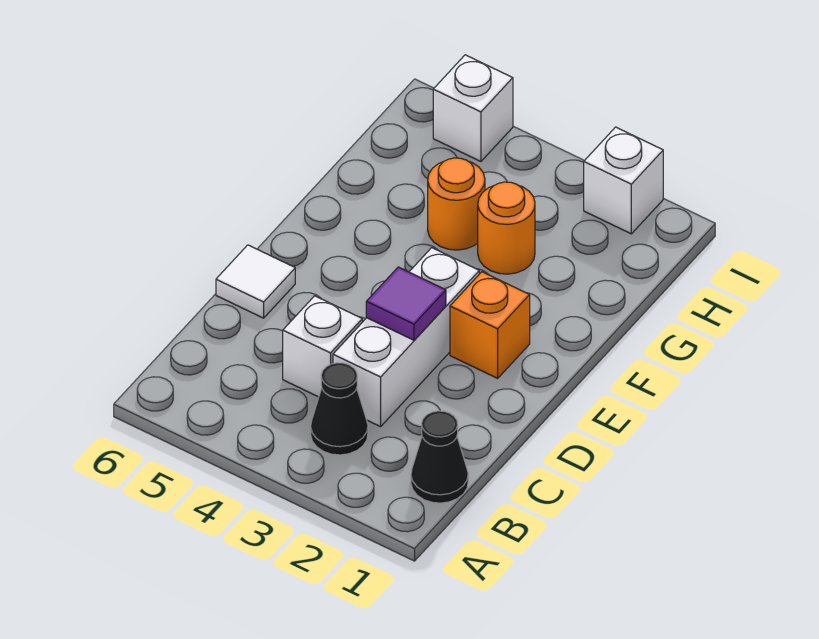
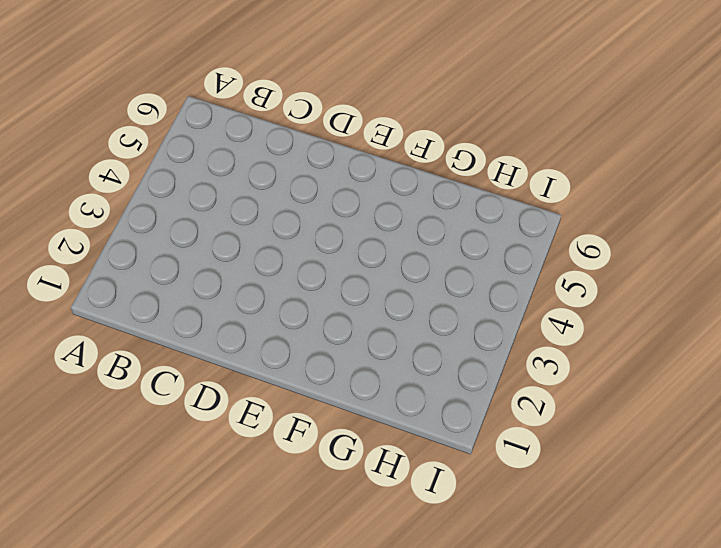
none -> black cone B1 level 1
none -> black cone B3 level 1

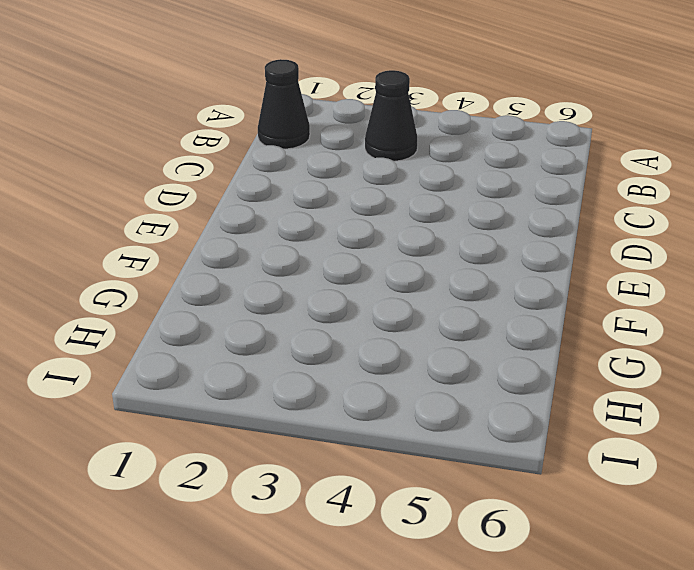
none -> white brick C3:E3 level 1
none -> white brick C4 level 1

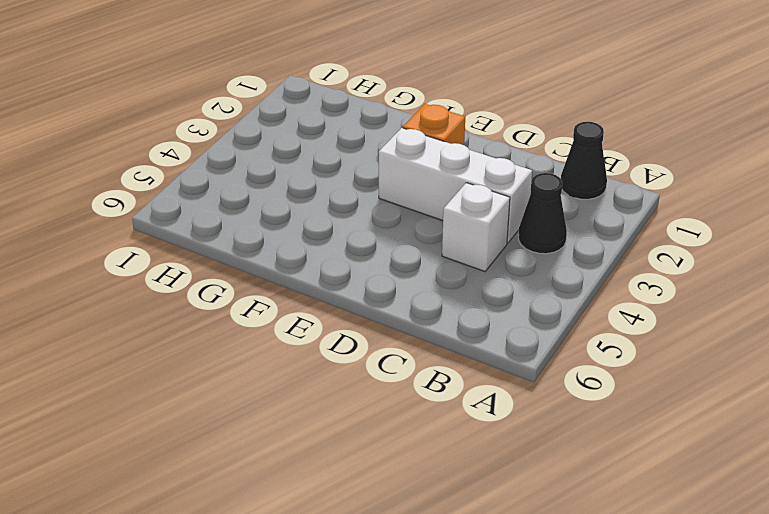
none -> white tile D6 level 1
none -> orange round brick G3 level 1

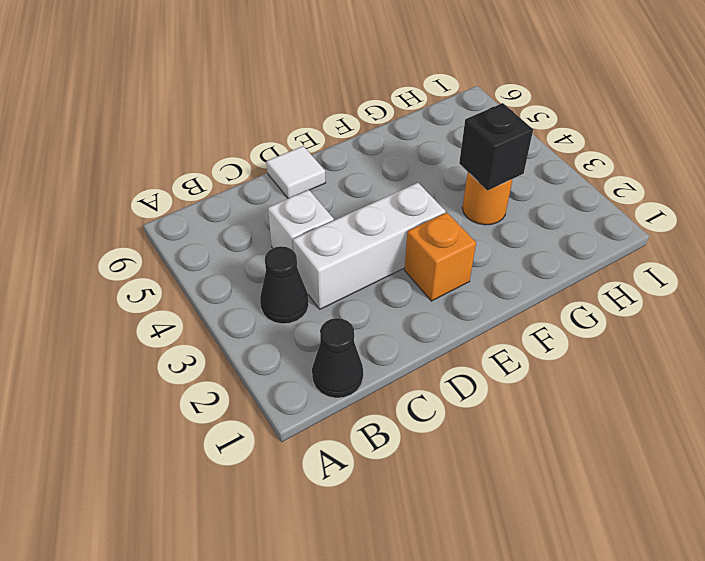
black brick G3 level 2 -> none
none -> orange round brick G4 level 1
none -> white brick I2 level 1

